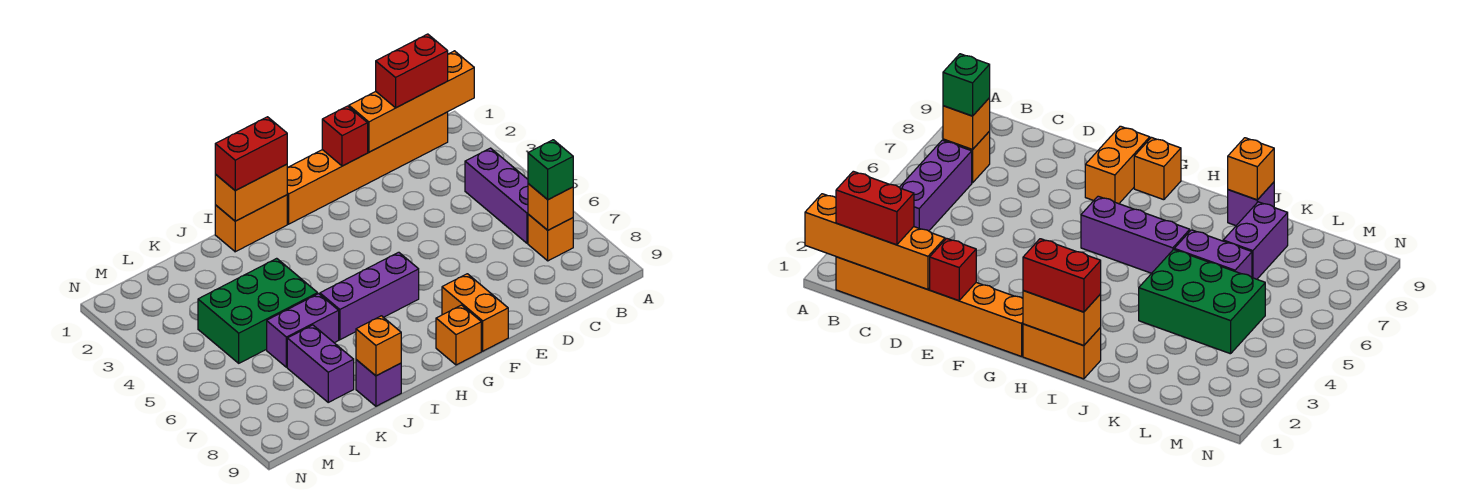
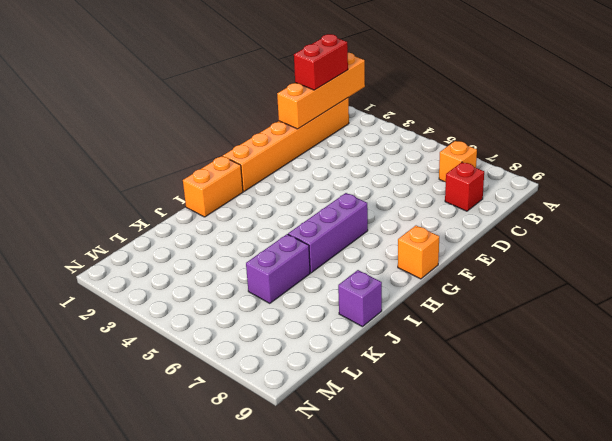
red brick C8 level 1 -> red brick E1 level 2
none -> purple brick B4:B6 level 1
none -> orange brick F8:F9 level 1
none -> green brick J4:L5 level 1

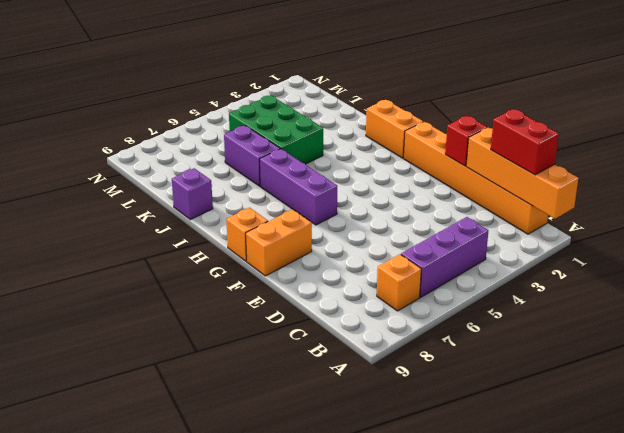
none -> purple brick K7:K8 level 1
none -> orange brick B7 level 2
none -> orange brick H1:I1 level 2

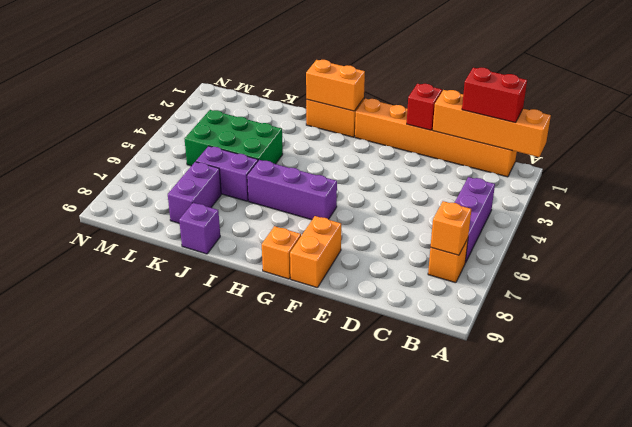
none -> orange brick J9 level 2
none -> green brick B7 level 3
none -> red brick H1:I1 level 3

